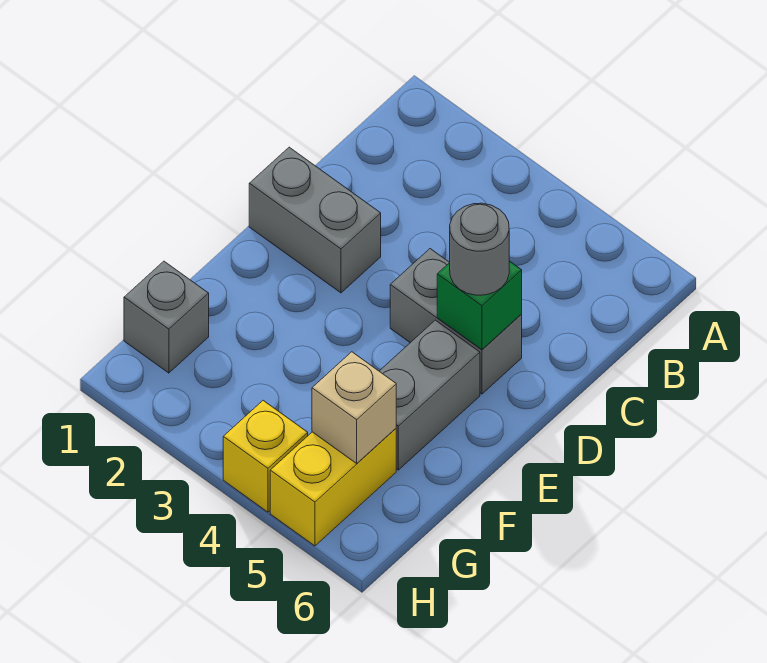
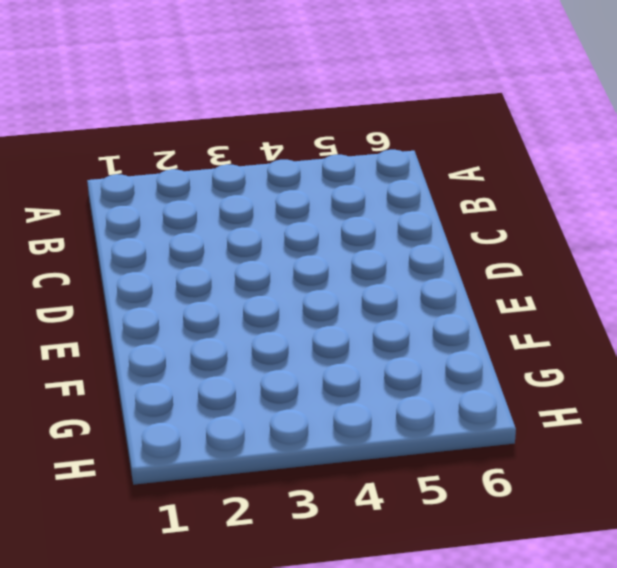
none -> grey brick D1:D2 level 1
none -> grey brick D4:D5 level 1

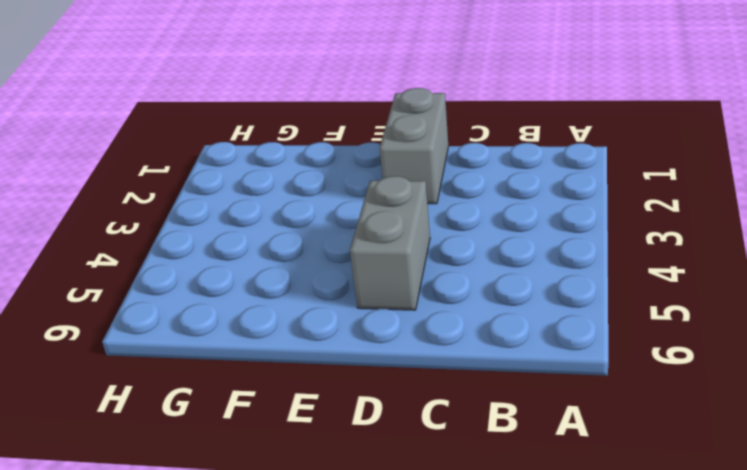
none -> grey brick E5:F5 level 1
none -> grey brick G1 level 1

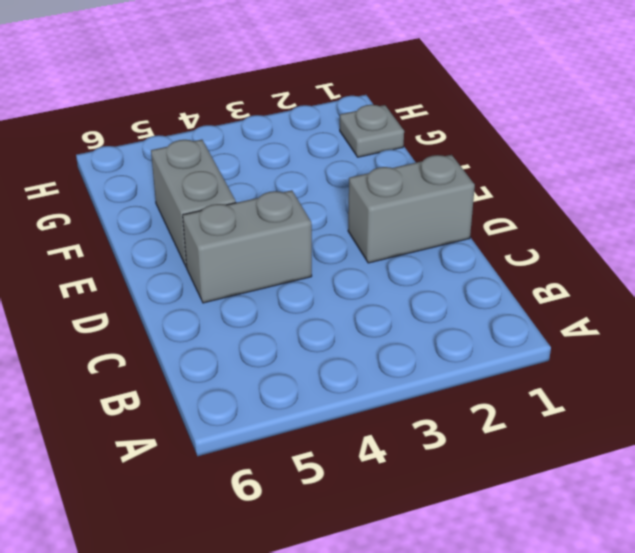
grey plate G1 level 1 -> grey brick G1 level 1
none -> yellow brick G5:H5 level 1
none -> yellow brick H4 level 1

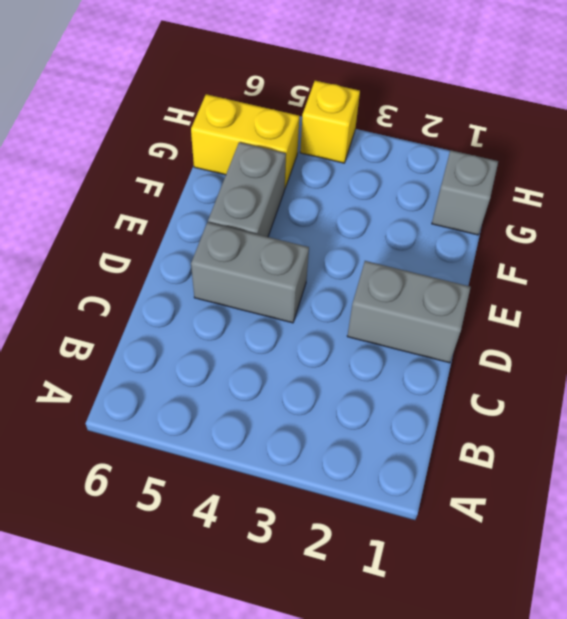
yellow brick G5:G6 level 1 -> yellow brick G5:H5 level 1
none -> green brick D5 level 2
none -> tan brick G5 level 2

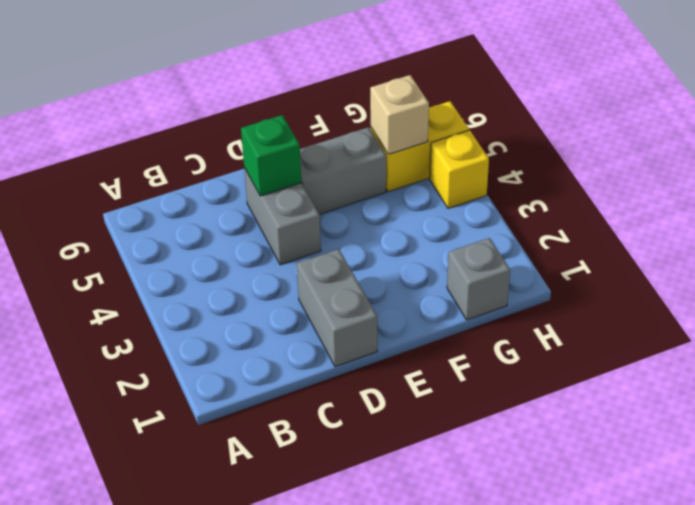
none -> grey round brick D5 level 3

